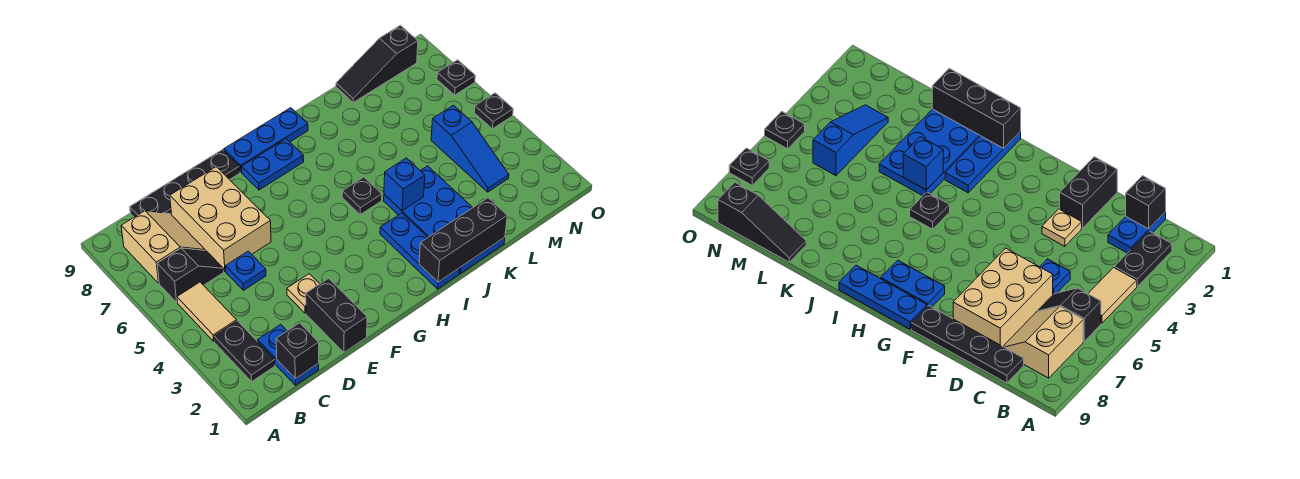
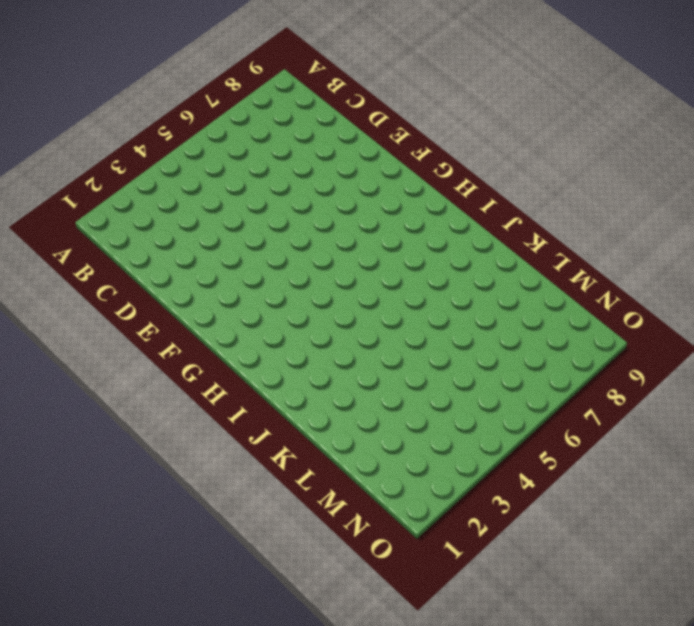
none -> black plate B2:B3 level 1
none -> tan tile B4:B5 level 1
none -> black slope B6:C6 level 1 top B

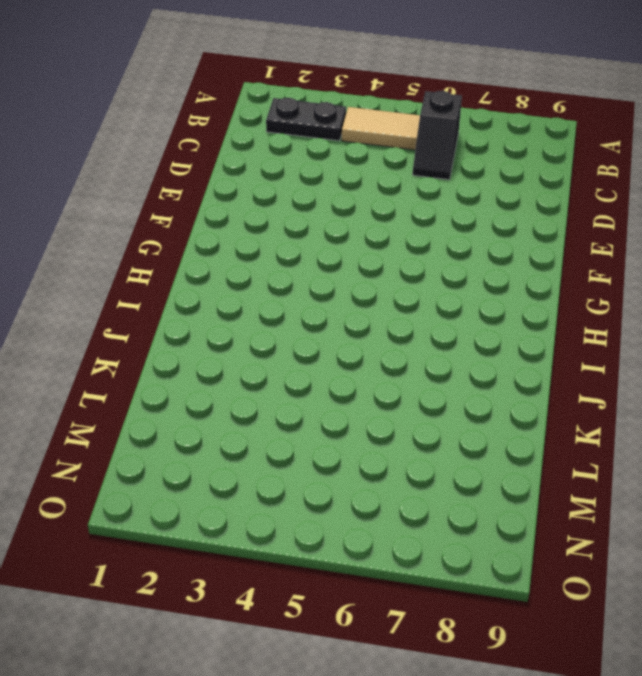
none -> tan slope B7:C8 level 1 top B
none -> blue plate C1:C2 level 1
none -> black plate C9:F9 level 1

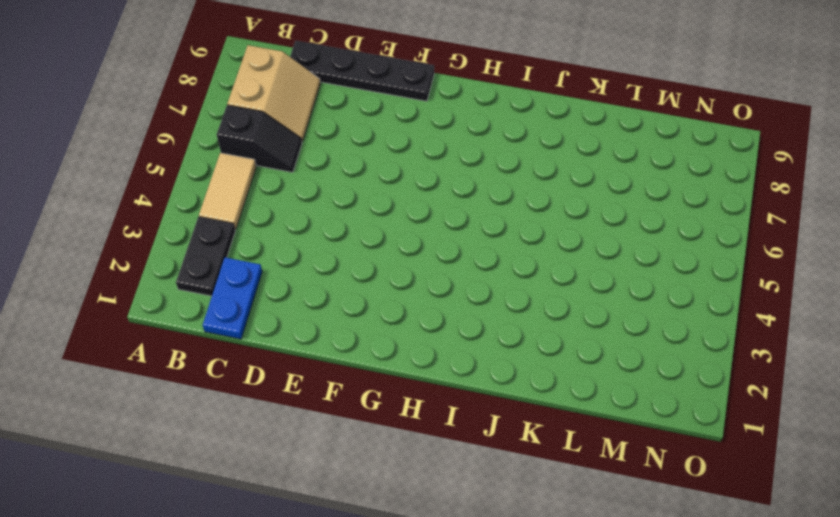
none -> blue plate D5 level 1
none -> tan brick D6:E8 level 1
none -> black brick E1:E2 level 1

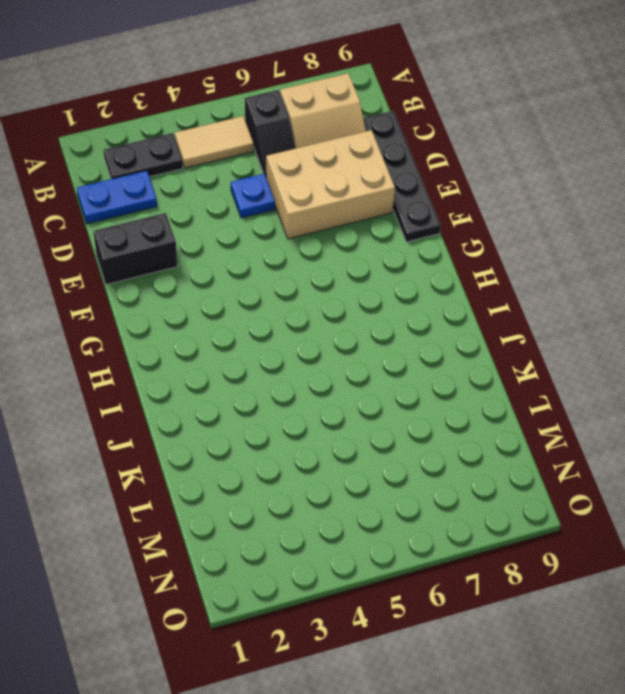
none -> tan plate E3 level 1
none -> blue plate G8:H8 level 1
none -> blue plate G9:I9 level 1

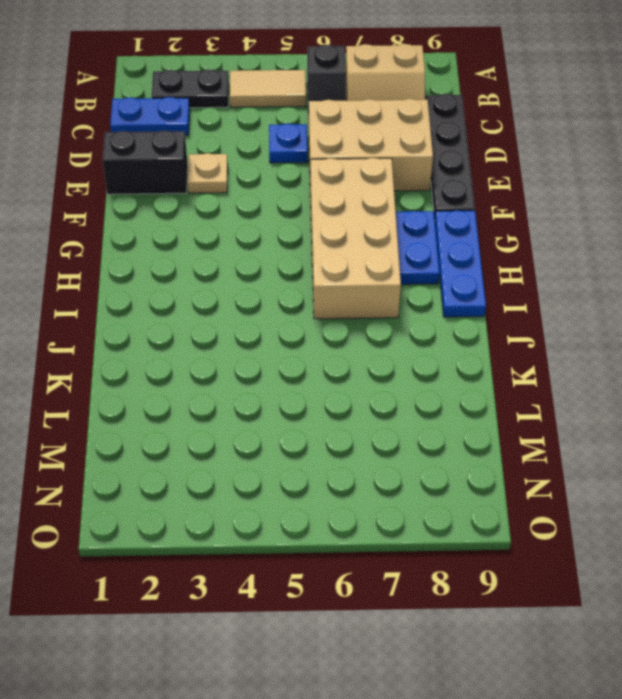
tan brick F6:I7 level 1 -> none
none -> blue plate I1:I3 level 1
none -> black plate I5 level 1
none -> blue plate J1:K4 level 1

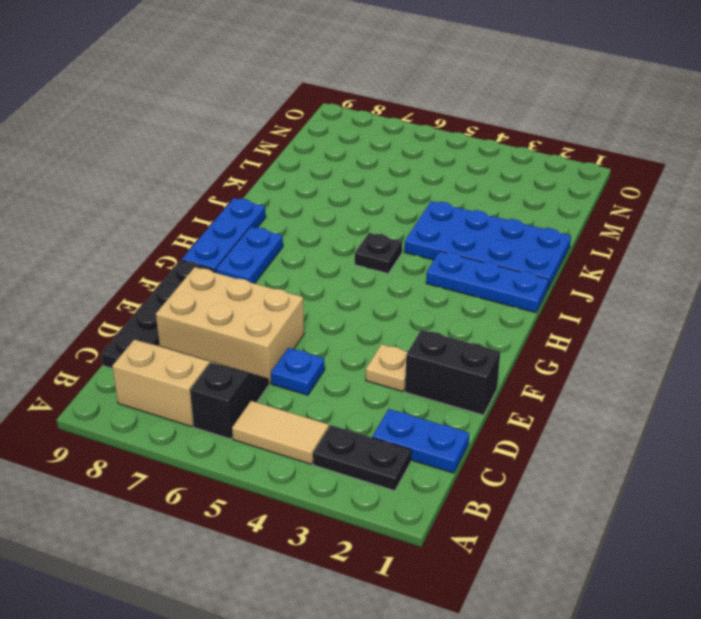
none -> black slope L9:N9 level 1 top N
none -> blue slope M3:M5 level 1 top 5
none -> black plate O5 level 1

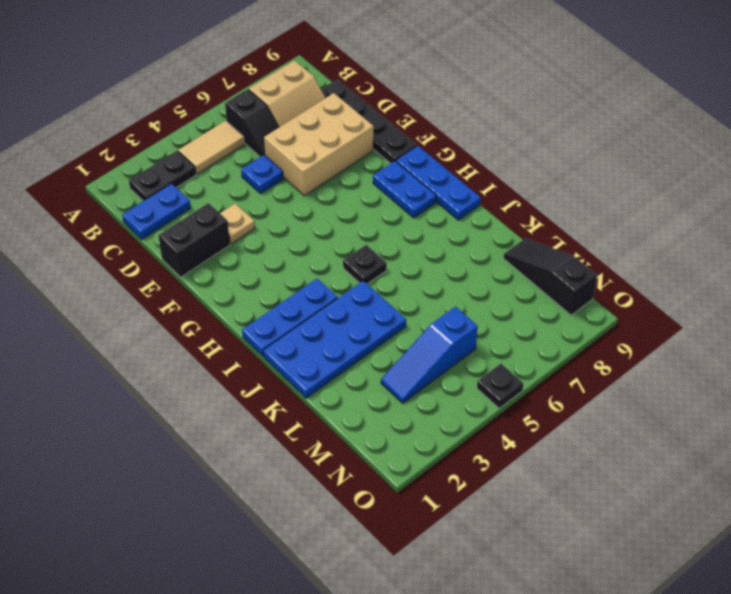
none -> black plate O7 level 1
none -> black brick C1 level 2
none -> black brick I1:K1 level 2

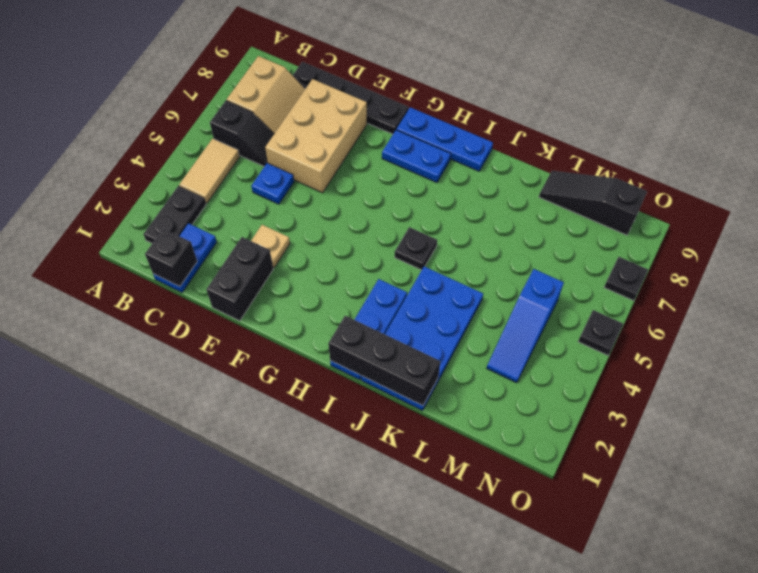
none -> blue brick J4 level 2

